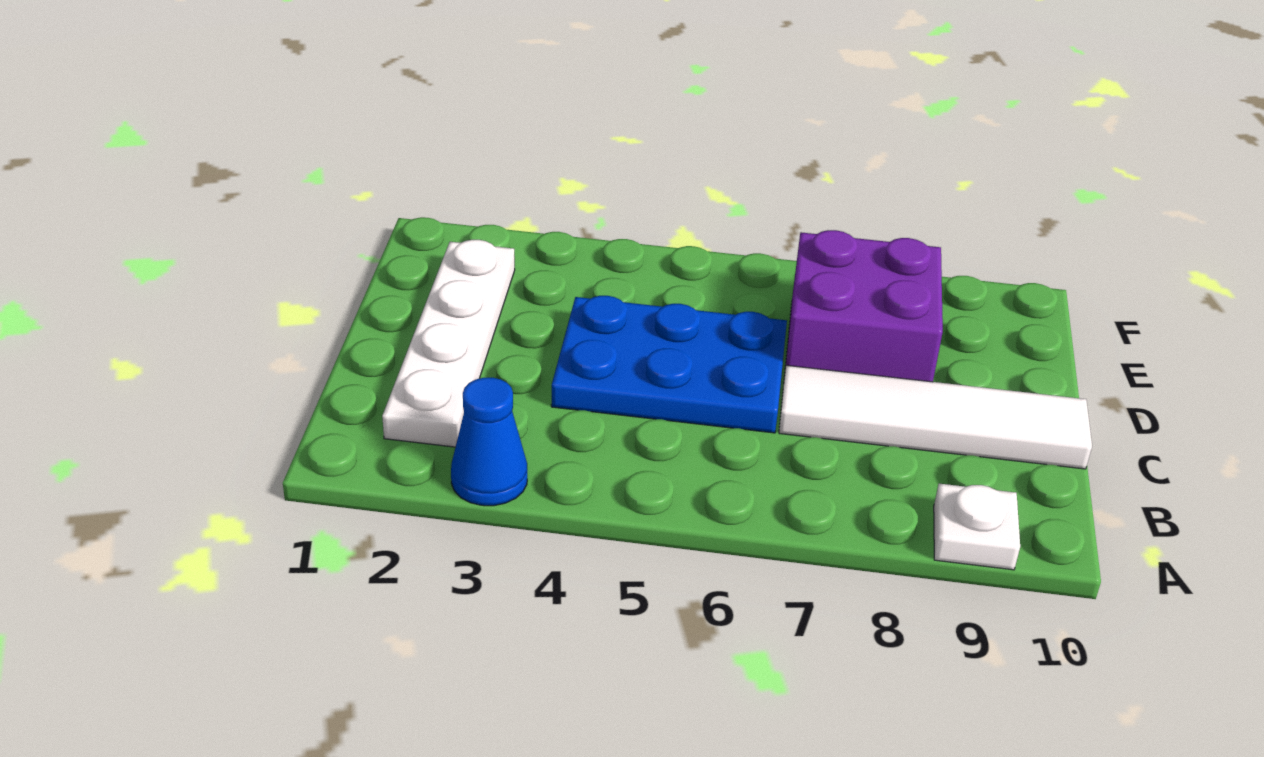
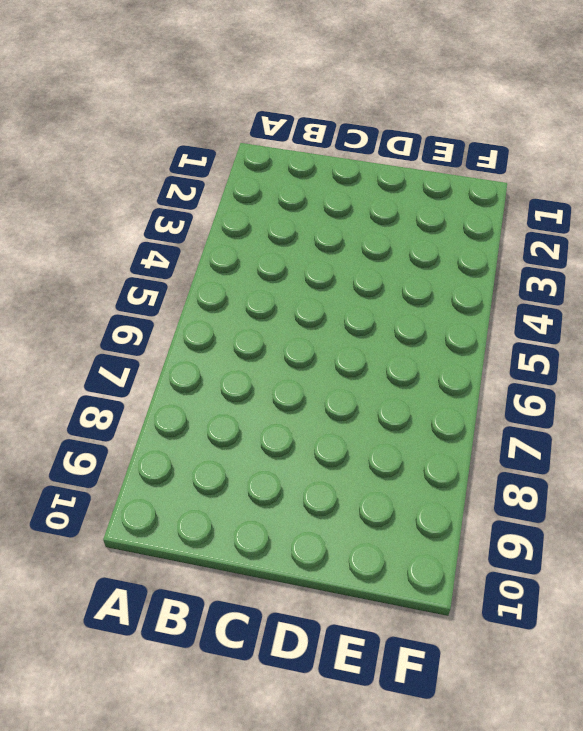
none -> blue cone A3 level 1
none -> white plate A9 level 1

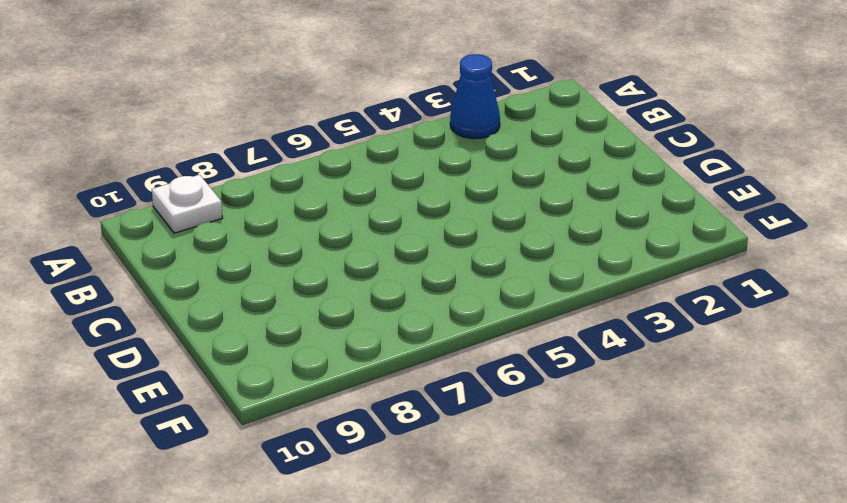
none -> white plate B2:E2 level 1
none -> blue plate C4:D6 level 1

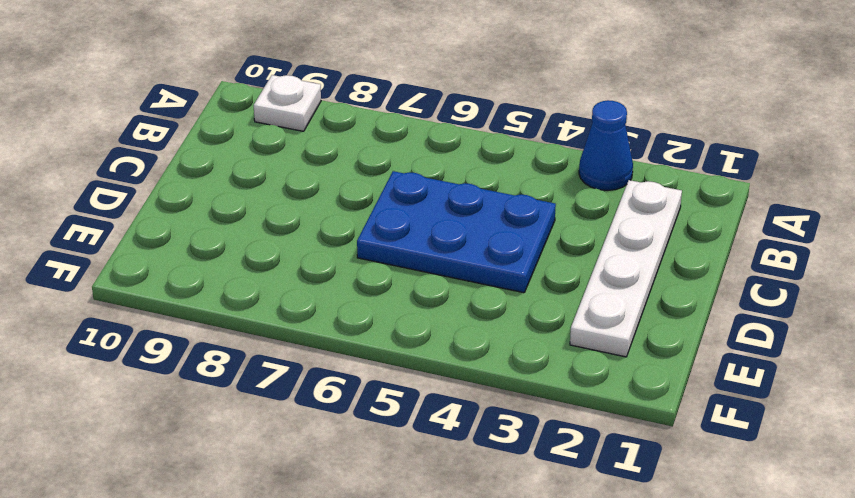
none -> white tile C7:C10 level 1
none -> purple brick D7:E8 level 1

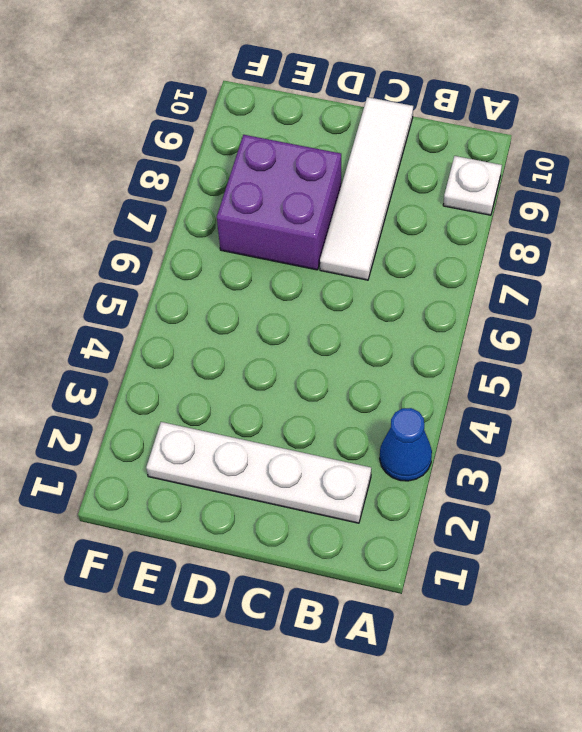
none -> blue plate C4:D6 level 1

